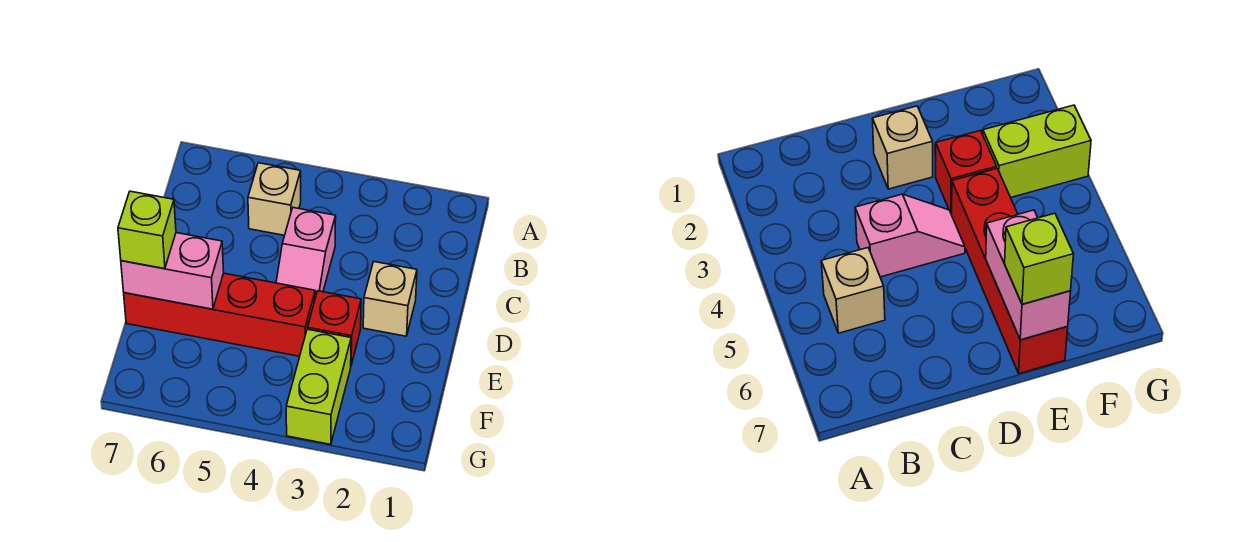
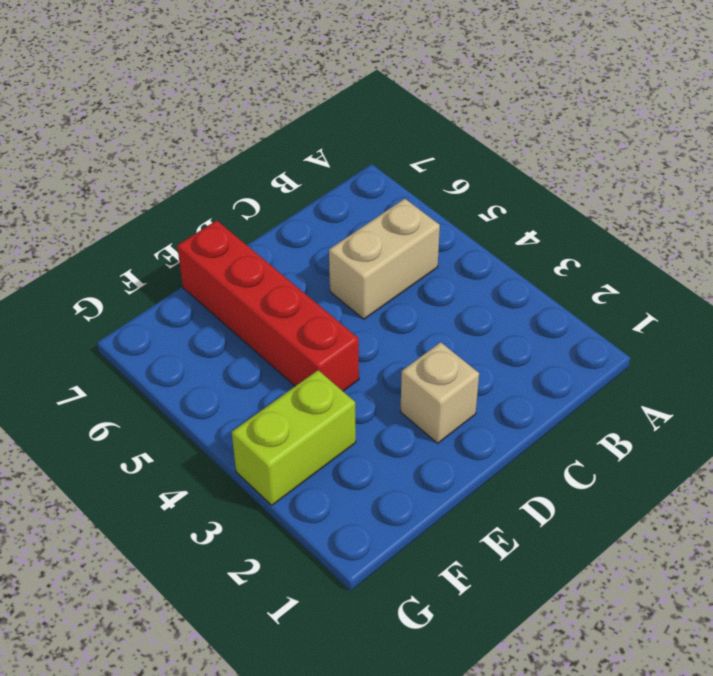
tan brick B5:C5 level 1 -> tan brick B5 level 1
none -> pink slope C4:D4 level 1 top C
none -> red brick E3 level 1

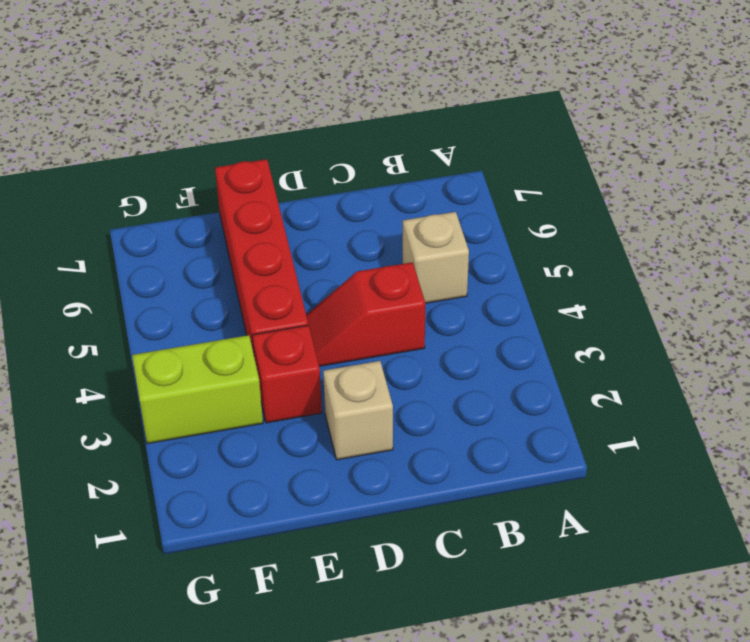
red slope C4:D4 level 1 top C -> pink slope C4:D4 level 1 top C
none -> pink brick E6:E7 level 2
none -> lime brick E7 level 3

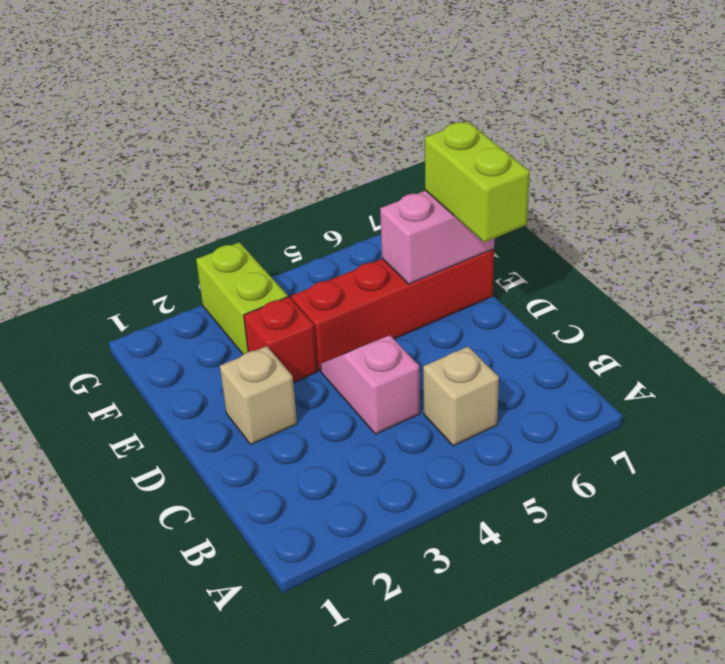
lime brick D7:E7 level 3 -> lime brick E7 level 3

